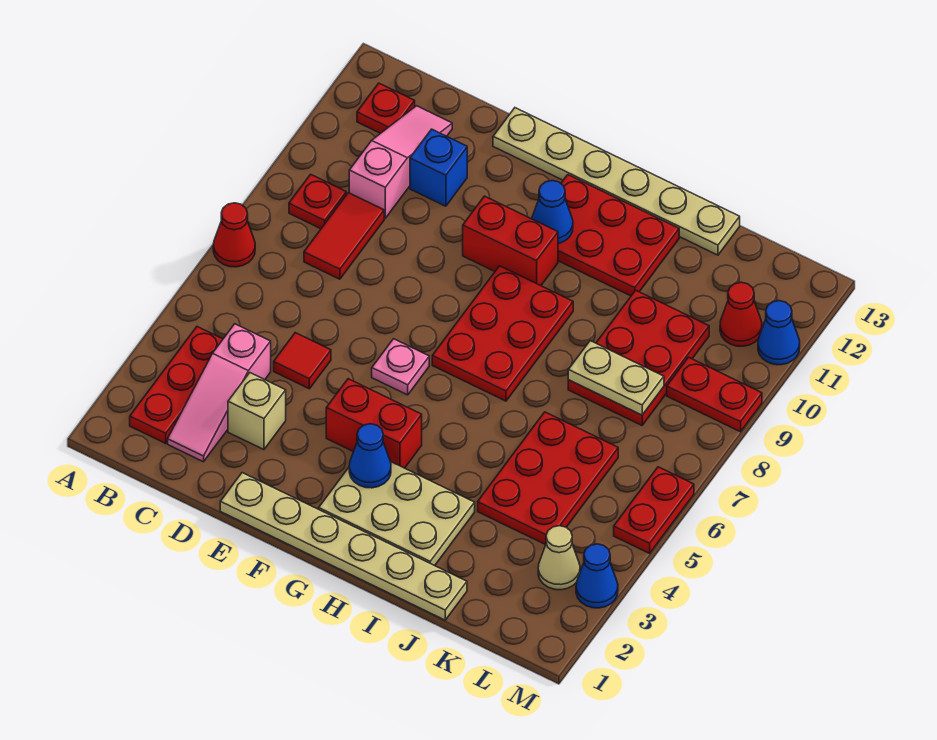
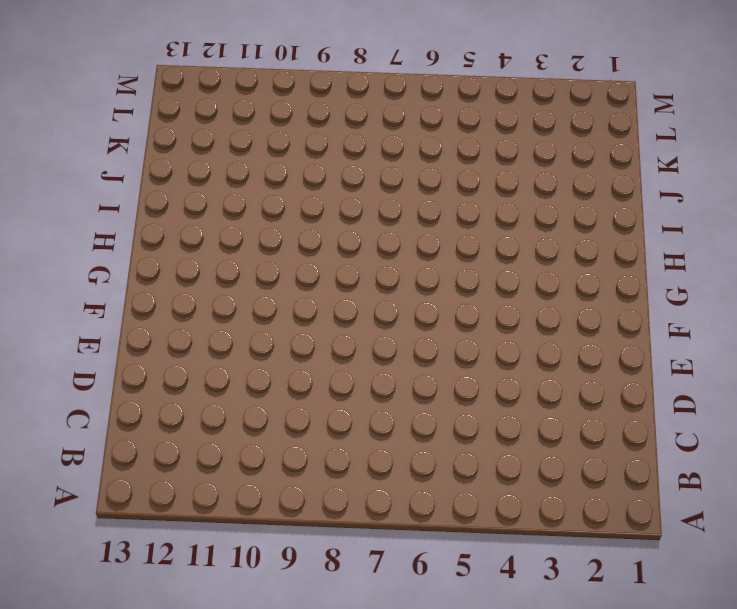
none -> red cone A7 level 1
none -> red plate B2:B4 level 1
none -> red plate B9 level 1

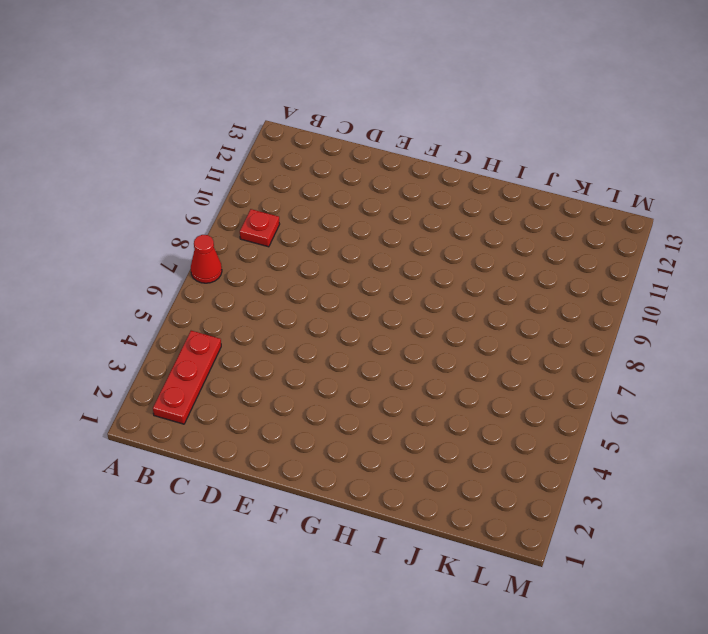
none -> red plate B12 level 1
none -> pink slope C2:C4 level 1 top 4
none -> red tile C8:C9 level 1

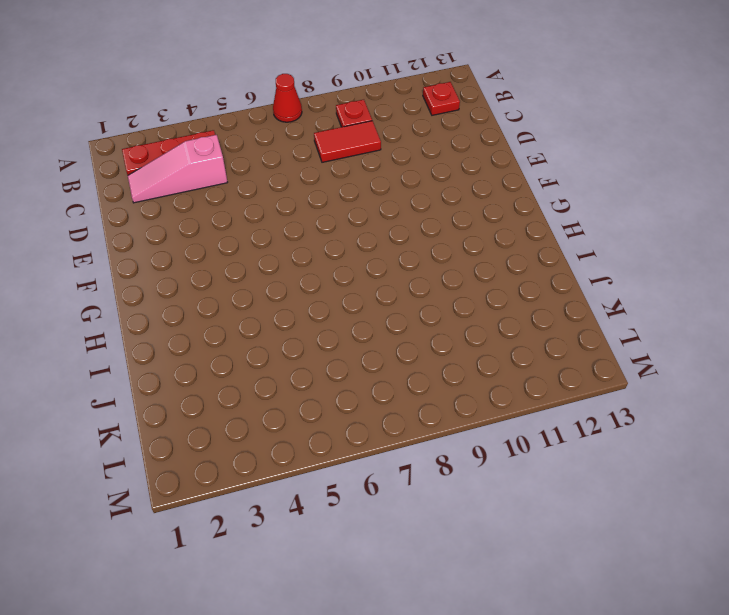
none -> pink slope C10:C12 level 1 top 10
none -> tan brick D3 level 1
none -> red tile D5 level 1

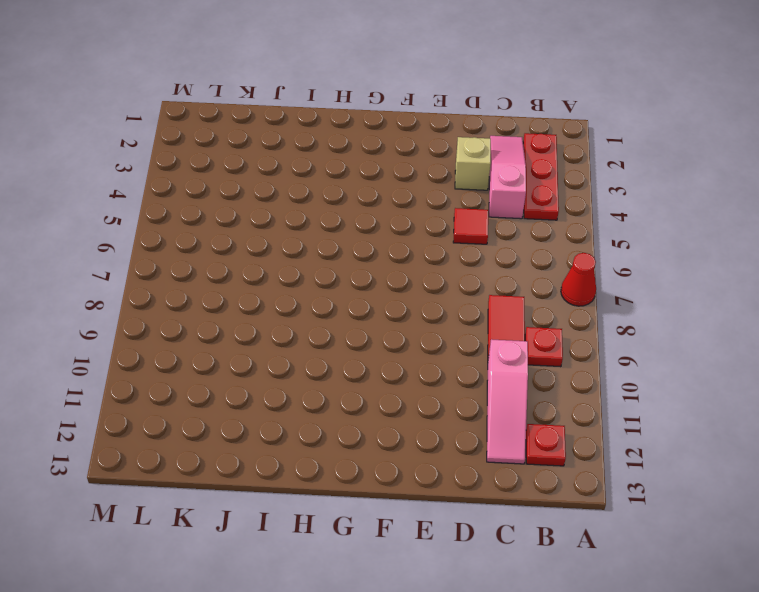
none -> blue brick D11 level 1
none -> tan plate E1:J1 level 1
none -> tan plate E13:J13 level 1

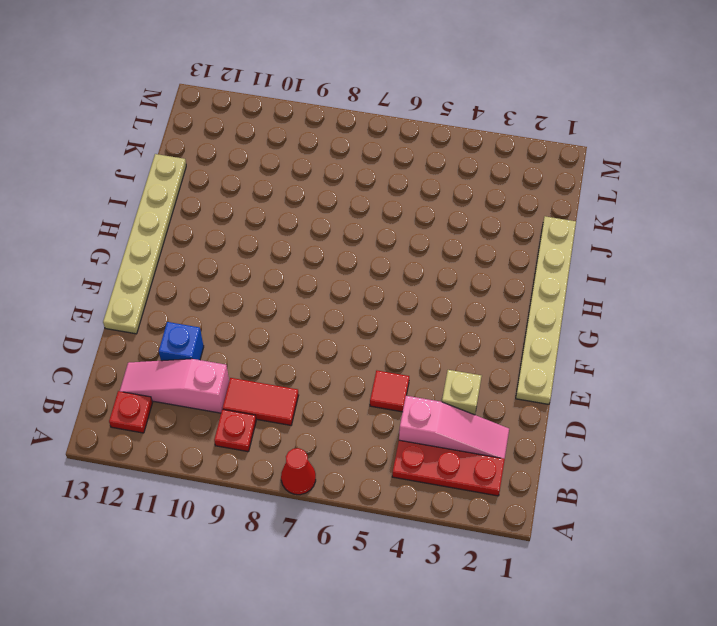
none -> red brick F4:G4 level 1
none -> pink plate F6 level 1
none -> red brick F10:G10 level 1

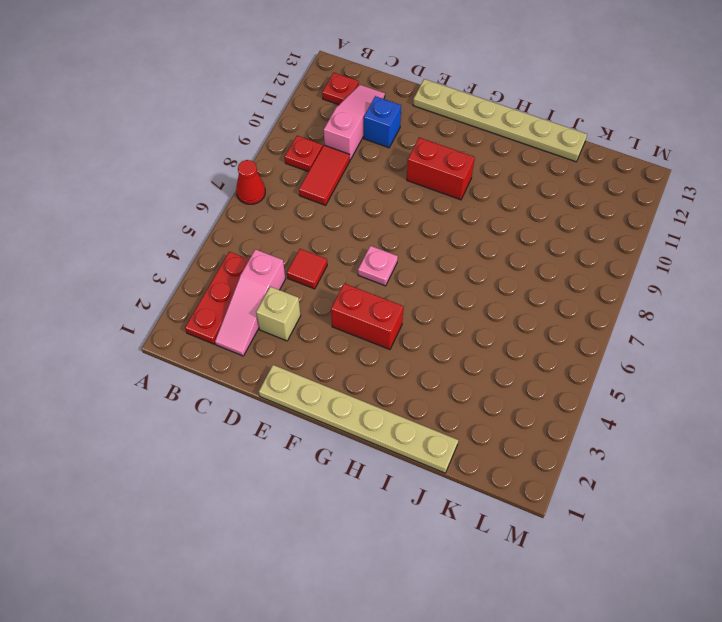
none -> tan plate G2:I3 level 1
none -> red plate G7:H9 level 1
none -> red plate G11:I12 level 1

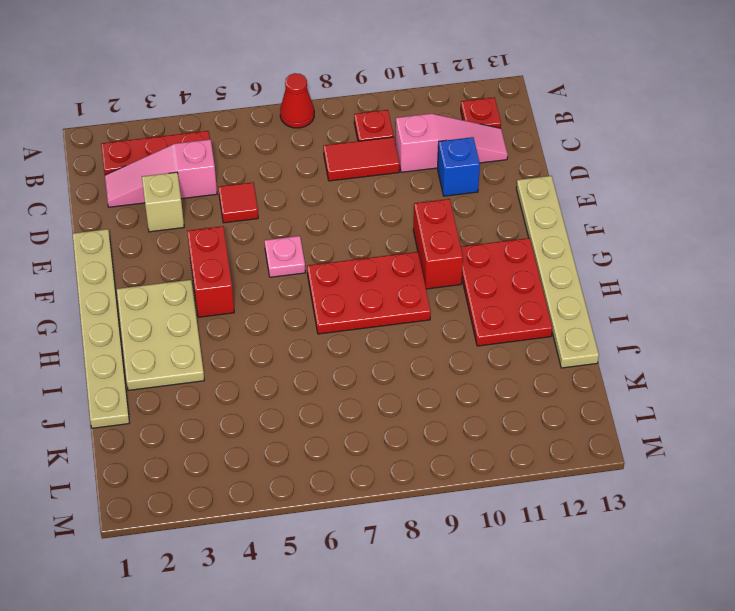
none -> red plate J4:K6 level 1
none -> red plate J8:K10 level 1
none -> tan cone L3 level 1

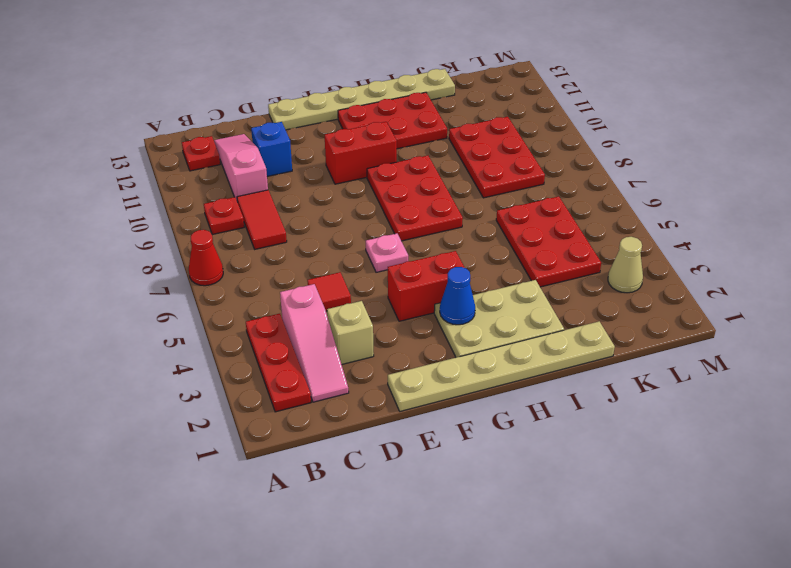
none -> red plate L9:M9 level 1
none -> red cone L11 level 1
none -> blue cone M3 level 1

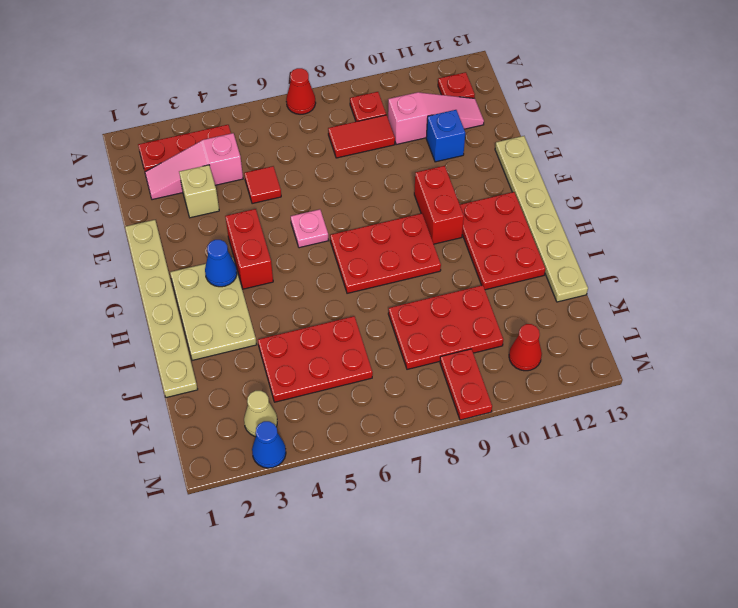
none -> red plate M5:M6 level 1
none -> blue cone M11 level 1
none -> blue cone G11 level 2

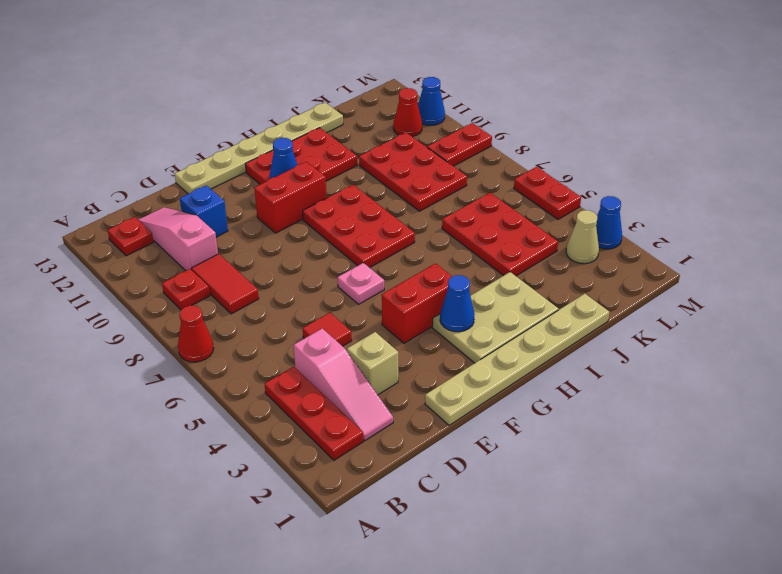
none -> tan plate J8:K8 level 2

